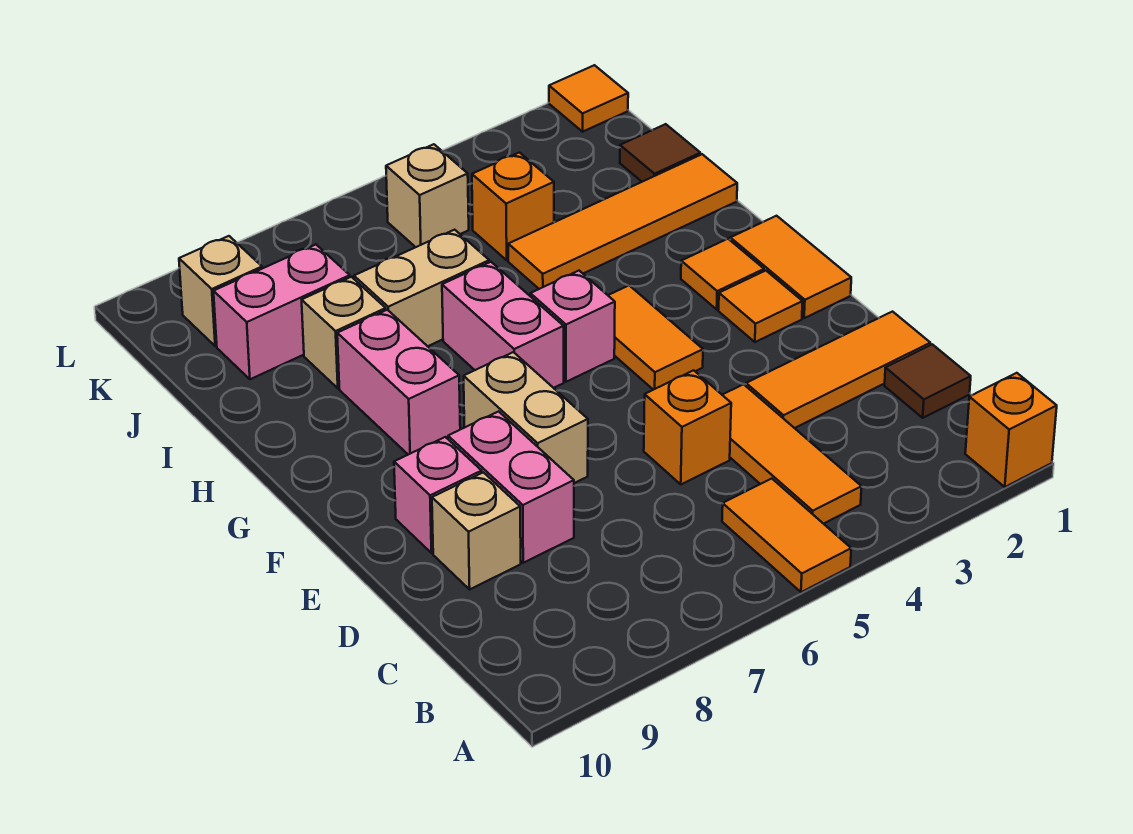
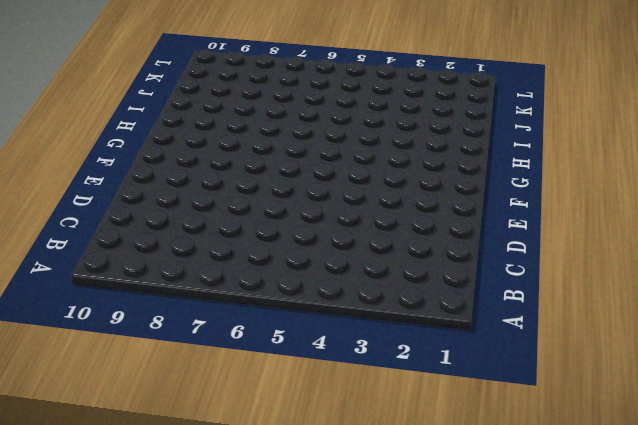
none -> orange brick A1 level 1
none -> orange tile A5:B5 level 1
none -> orange tile B4:D4 level 1

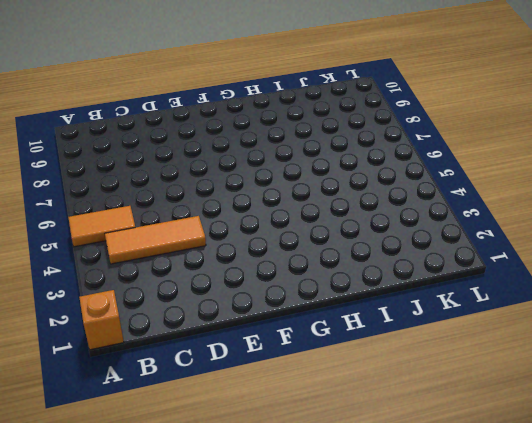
none -> brown tile C1 level 1
none -> orange tile D1:D3 level 1
none -> orange brick D5 level 1

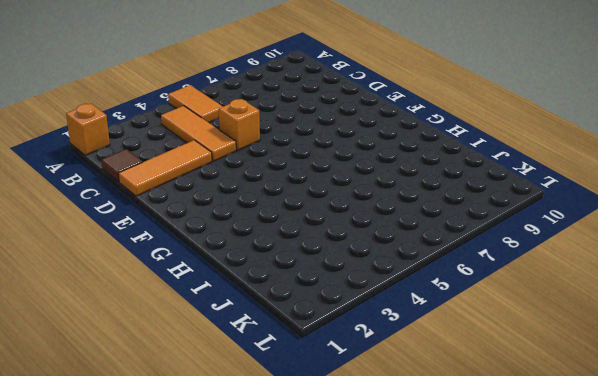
none -> pink brick D8:E8 level 1
none -> tan brick D9 level 1
none -> tan brick E7:F7 level 1

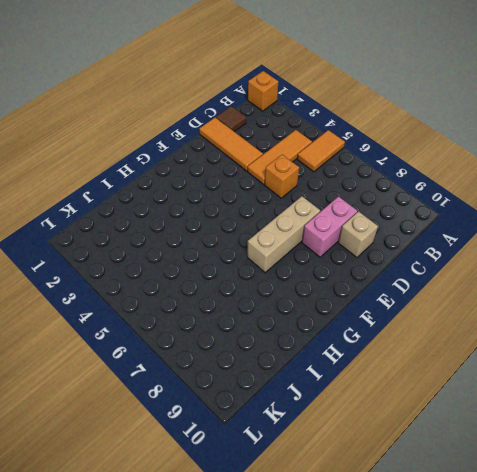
tan brick E7:G7 level 1 -> tan brick E7:F7 level 1
none -> pink brick E9 level 1
none -> orange tile F1:G1 level 1
none -> orange tile F2 level 1

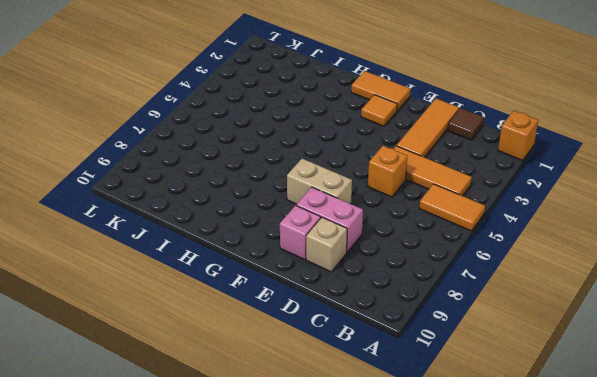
none -> orange tile F4:G4 level 1
none -> orange tile G2 level 1
none -> pink brick G5 level 1

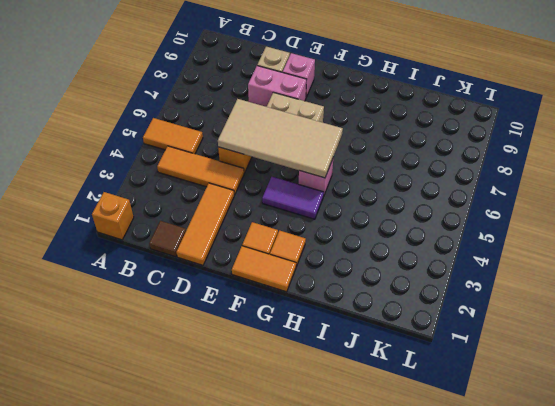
tan tile D5:G6 level 2 -> none
purple tile F4:G4 level 1 -> orange tile F4:G4 level 1
none -> pink brick G6:H6 level 1
none -> pink brick G8:H8 level 1
none -> orange tile I1:I4 level 1

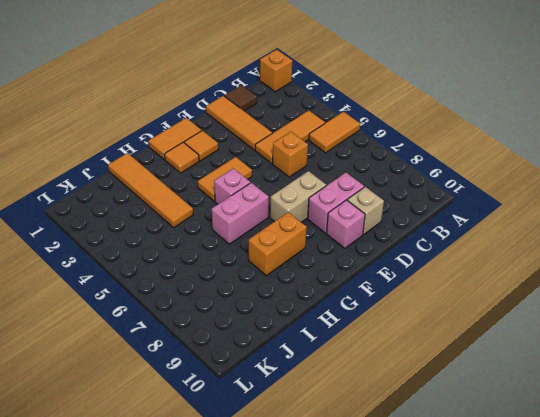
orange brick G8:H8 level 1 -> pink brick G8:H8 level 1
none -> tan brick I6:I7 level 1
none -> tan brick I8 level 1
none -> brown tile J1 level 1

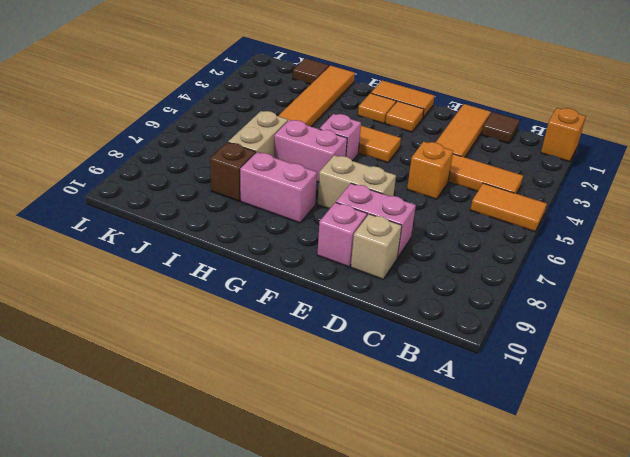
brown brick I8 level 1 -> tan brick I8 level 1
none -> orange brick J4 level 1
none -> pink brick J8:J9 level 1
none -> tan brick K5 level 1

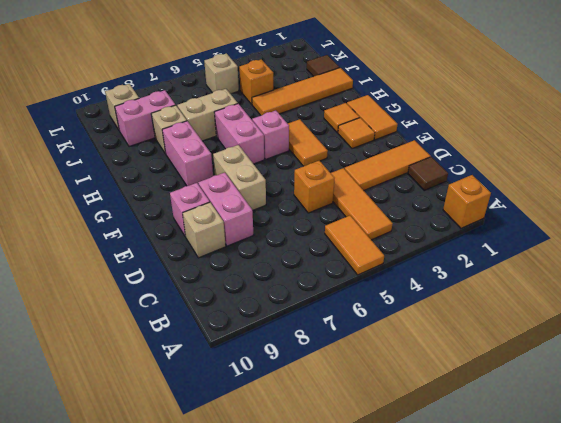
none -> orange tile L1 level 1

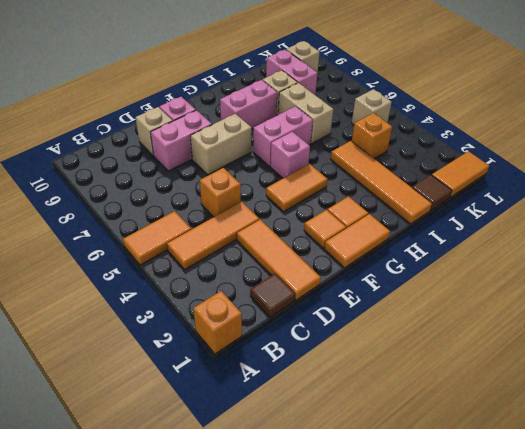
orange tile K1:L1 level 1 -> orange tile L1 level 1

